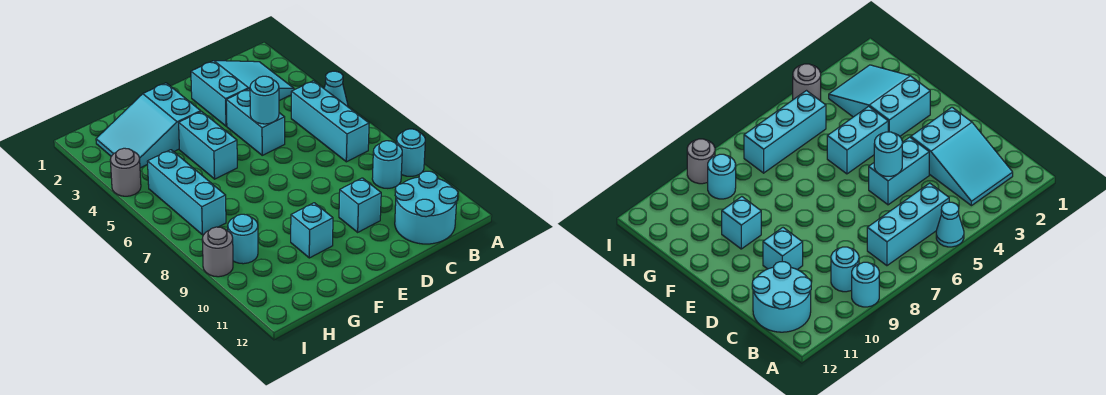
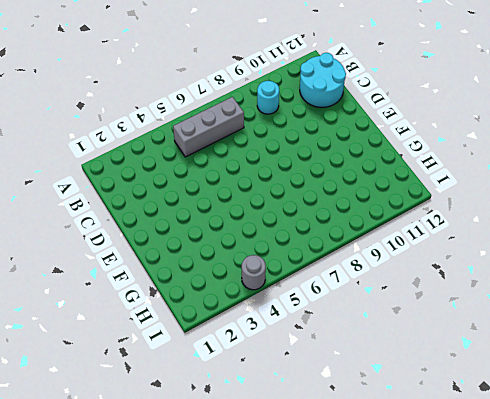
grey brick B5:B7 level 1 -> cyan brick B5:B7 level 1
none -> cyan cone A5 level 1
none -> cyan round brick A9 level 1
none -> cyan slope B2:D3 level 1 top D

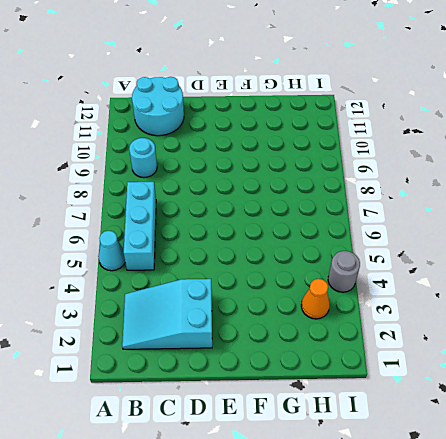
orange cone H3 level 1 -> cyan slope F2:H3 level 1 top F
none -> cyan round brick A9 level 1
none -> cyan brick D4:D5 level 1
none -> cyan brick D10 level 1

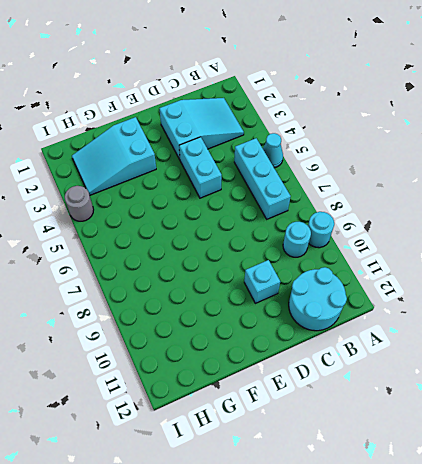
none -> cyan brick F4:F5 level 1
none -> cyan brick F10 level 1
none -> cyan brick H5:H7 level 1

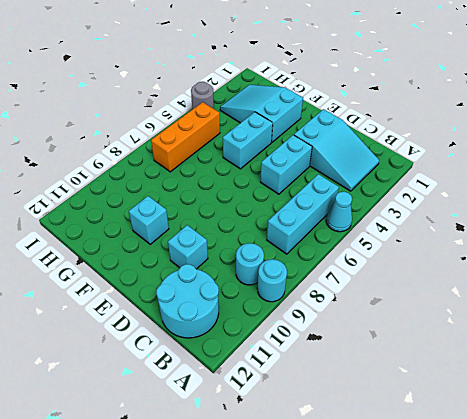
orange brick H5:H7 level 1 -> cyan brick H5:H7 level 1
none -> cyan round brick H9 level 1
none -> grey round brick I9 level 1
none -> cyan round brick D5 level 2

